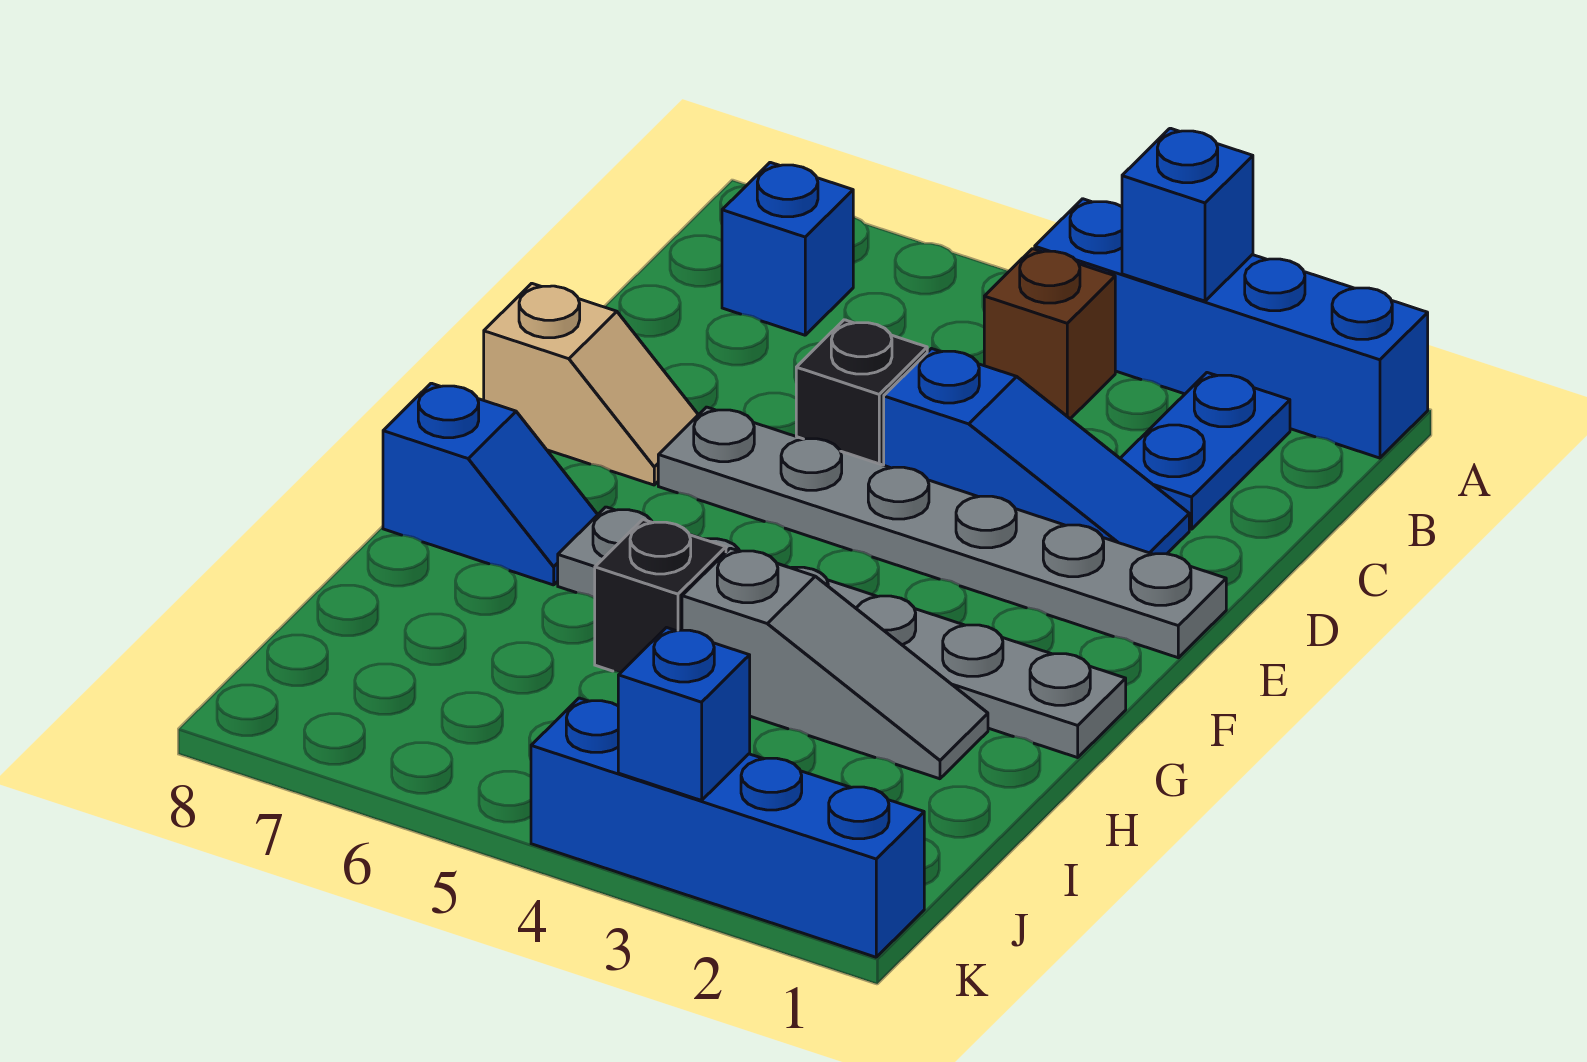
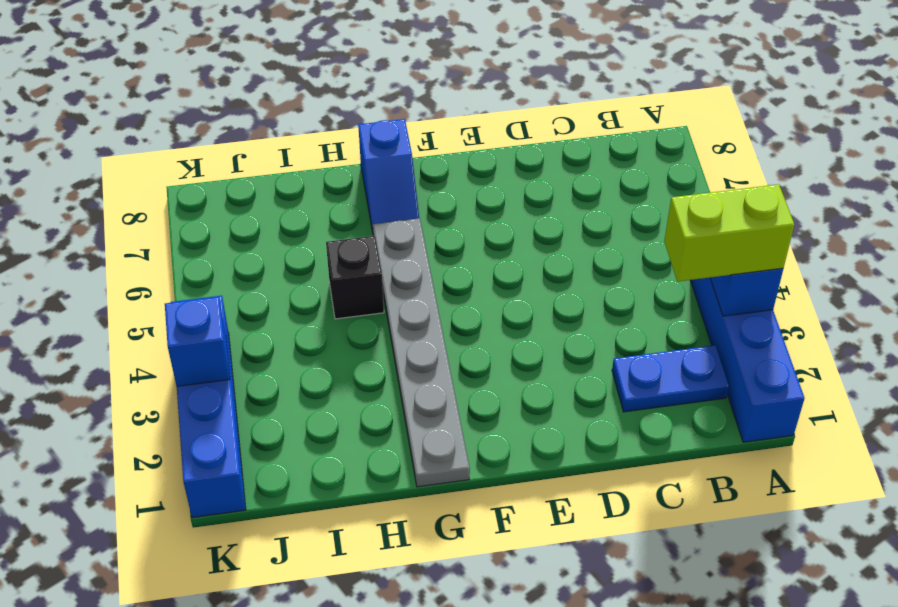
lime brick A3:B3 level 3 -> none
none -> brown brick B4 level 1
none -> blue brick B7 level 1
none -> blue slope D2:D4 level 1 top 4

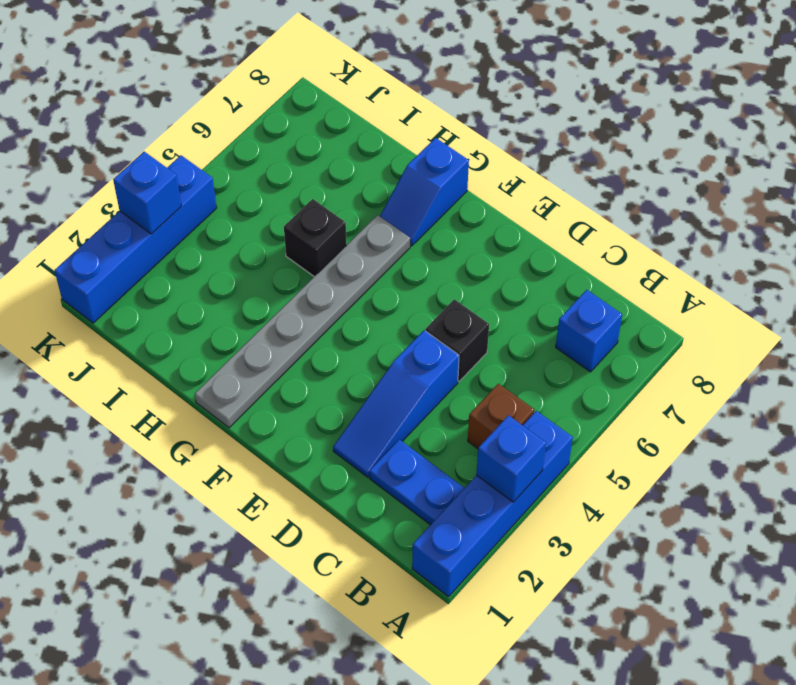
none -> grey plate E1:E6 level 1
none -> tan slope E7:E8 level 1 top 8
none -> grey slope H2:H4 level 1 top 4

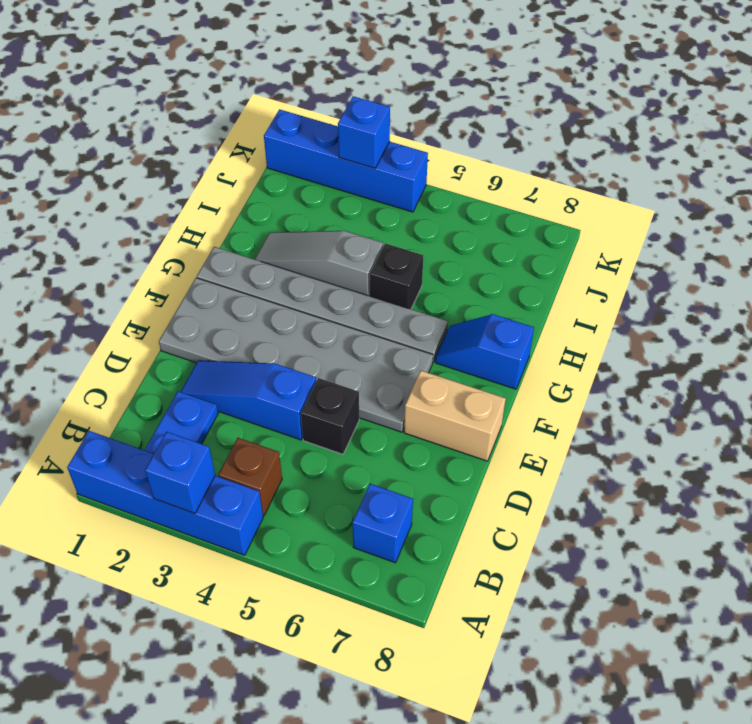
grey plate E1:F6 level 1 -> grey plate E1:E6 level 1
tan brick E7:E8 level 1 -> tan slope E7:E8 level 1 top 8

